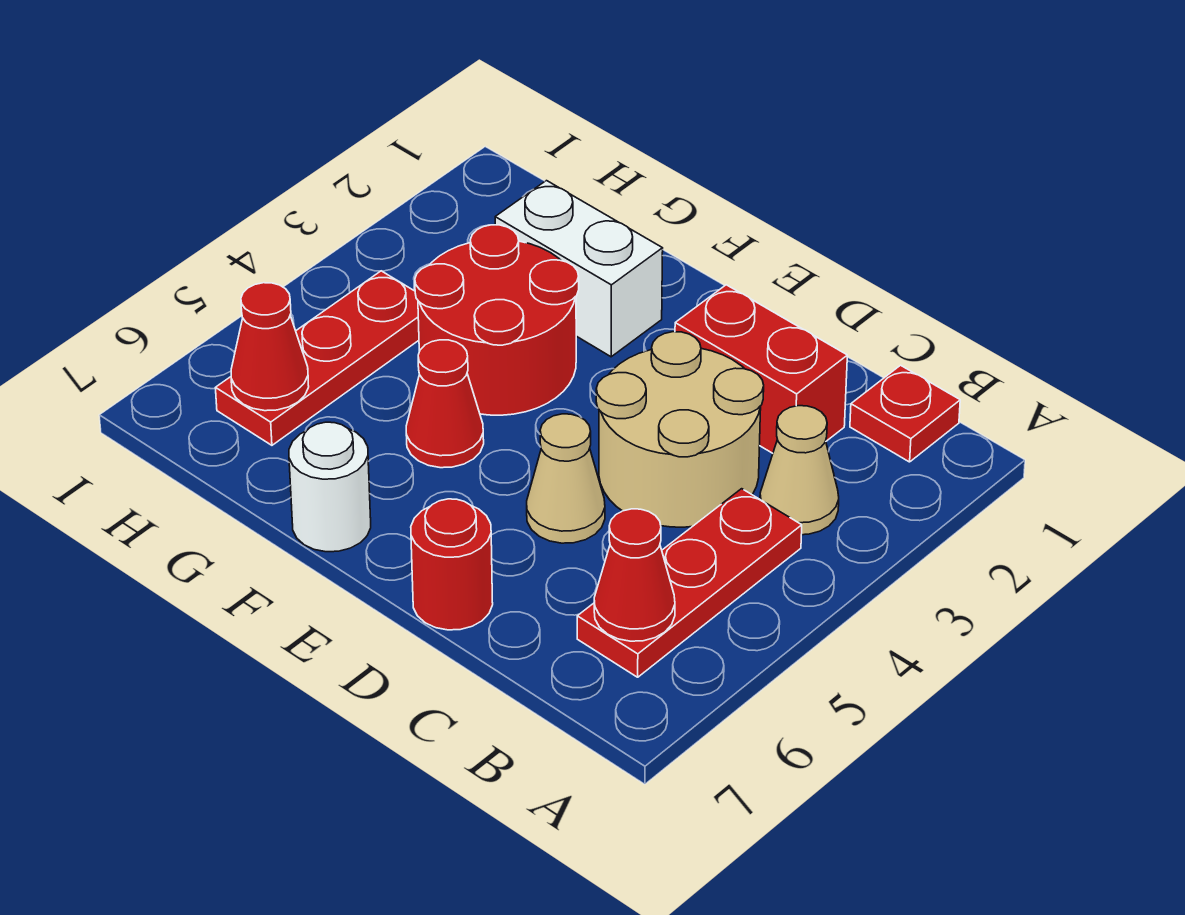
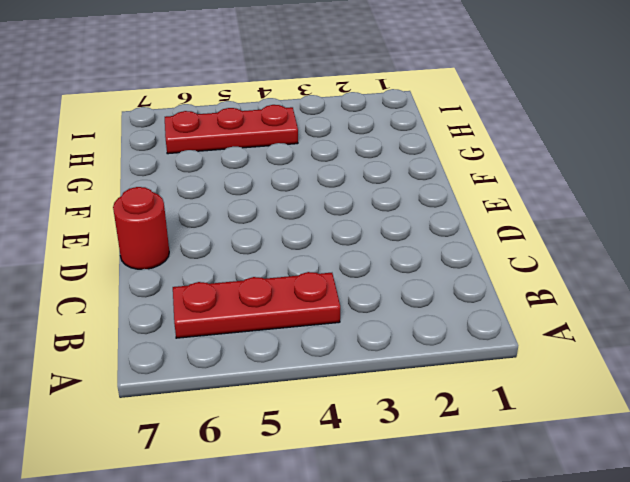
none -> red plate B1 level 1
none -> tan cone B3 level 1
none -> red brick C2:D2 level 1

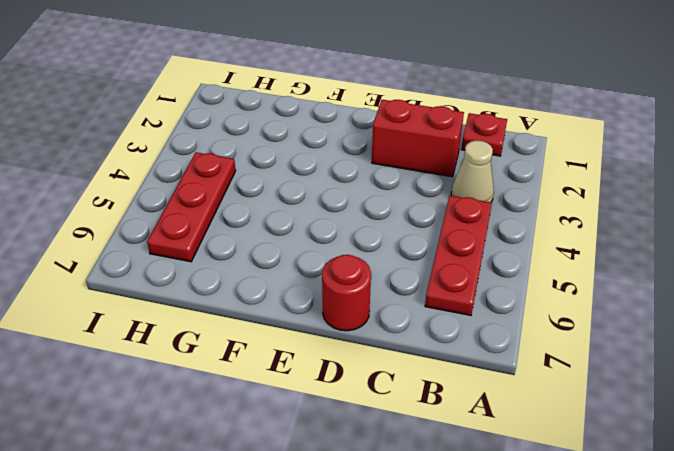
none -> tan round brick C3:D4 level 1
none -> tan cone D5 level 1
none -> white brick F2:G2 level 1

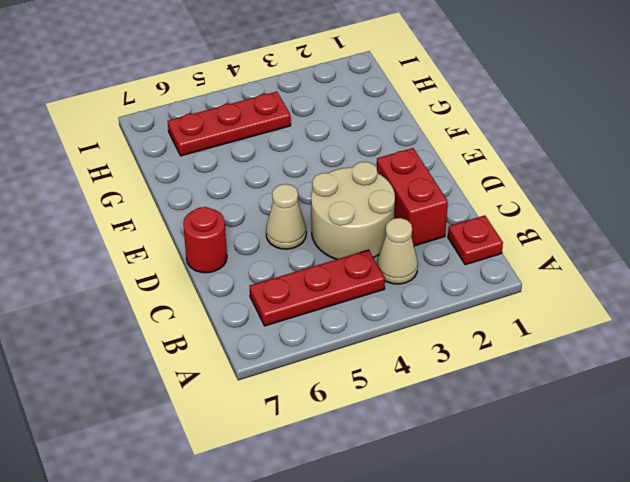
none -> white brick F2:G2 level 1
none -> red round brick F3:G4 level 1
none -> red cone F5 level 1

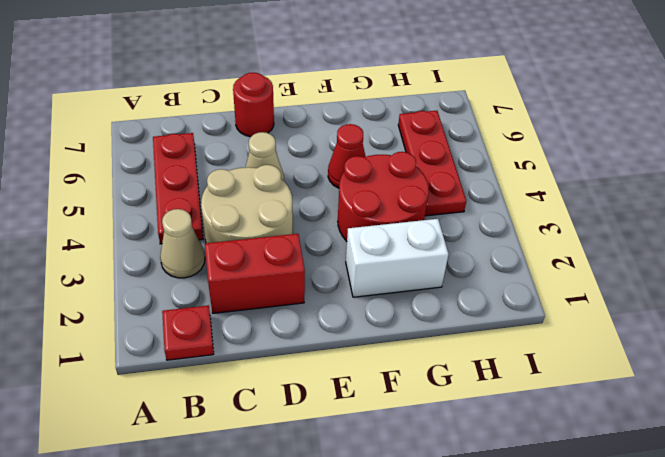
none -> white round brick F7 level 1
none -> red cone B6 level 2
none -> red cone H6 level 2

